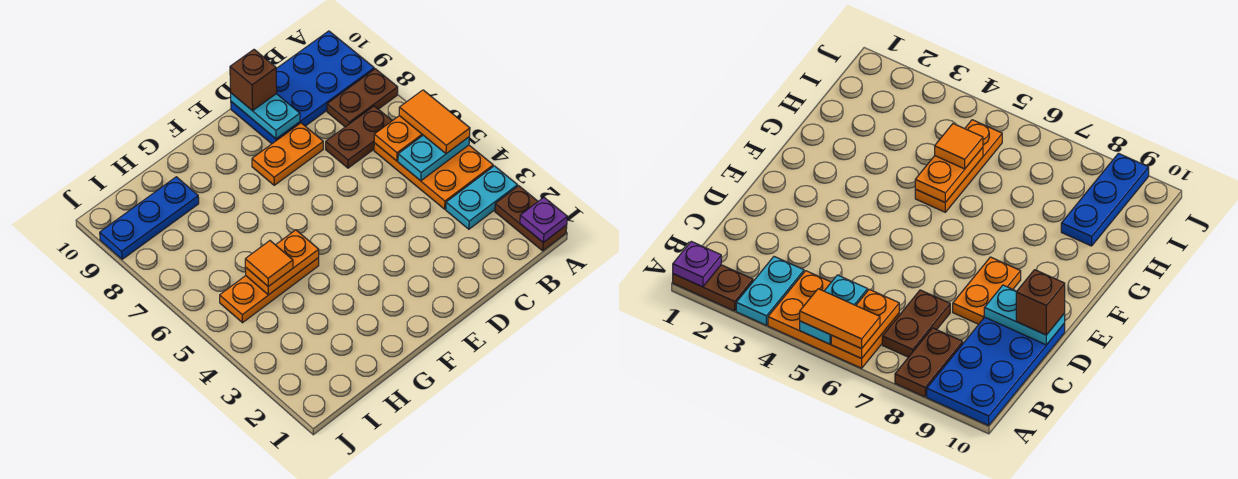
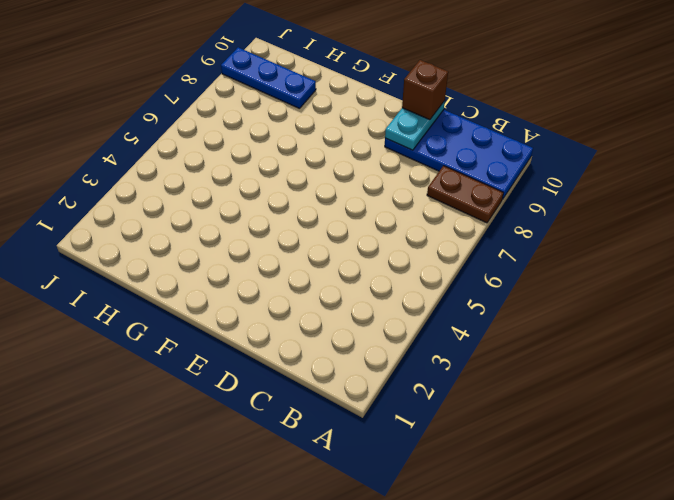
none -> brown plate A1:A2 level 1
none -> cyan plate A3:B3 level 1
none -> orange plate A4:B6 level 1

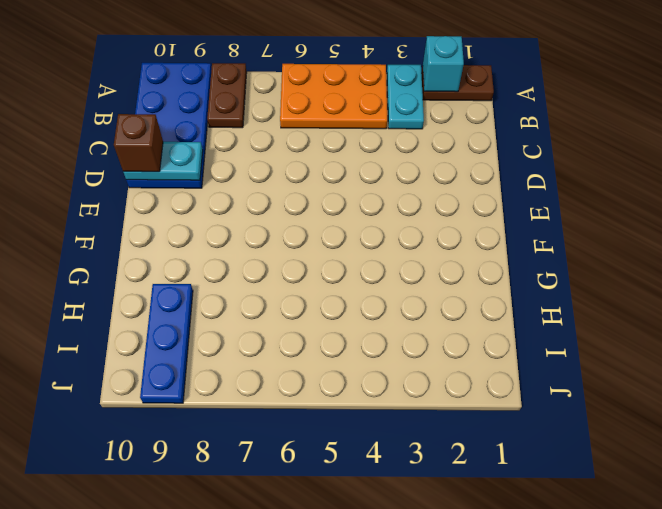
cyan brick A2 level 2 -> none
none -> brown plate B7:C7 level 1
none -> orange plate D8:E8 level 1
none -> orange plate G5:I5 level 1

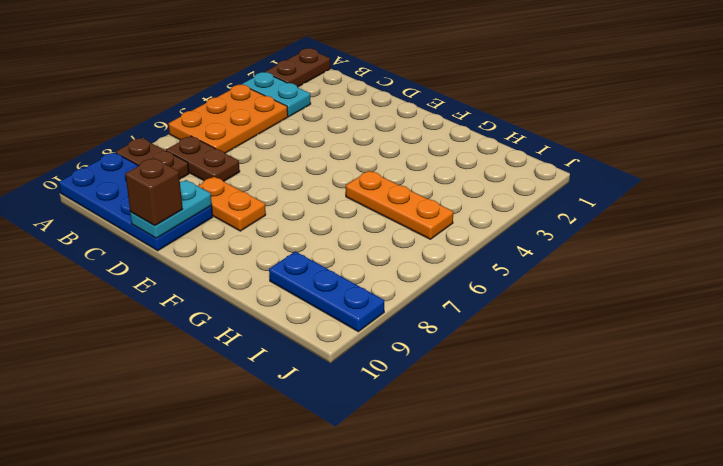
none -> purple plate A1 level 2
none -> cyan plate A5:B5 level 2
none -> orange plate A6:B6 level 2

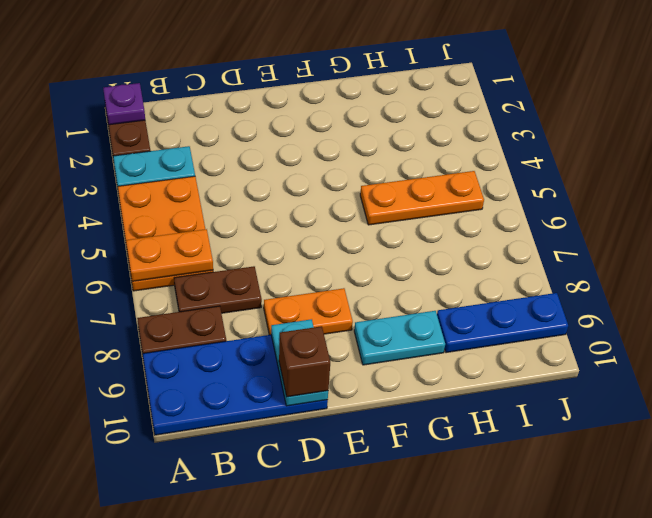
cyan plate F9:G9 level 1 -> cyan plate A5:B5 level 2
none -> orange plate G5:H5 level 2
none -> orange tile A5:A6 level 3
none -> orange tile H5 level 3

